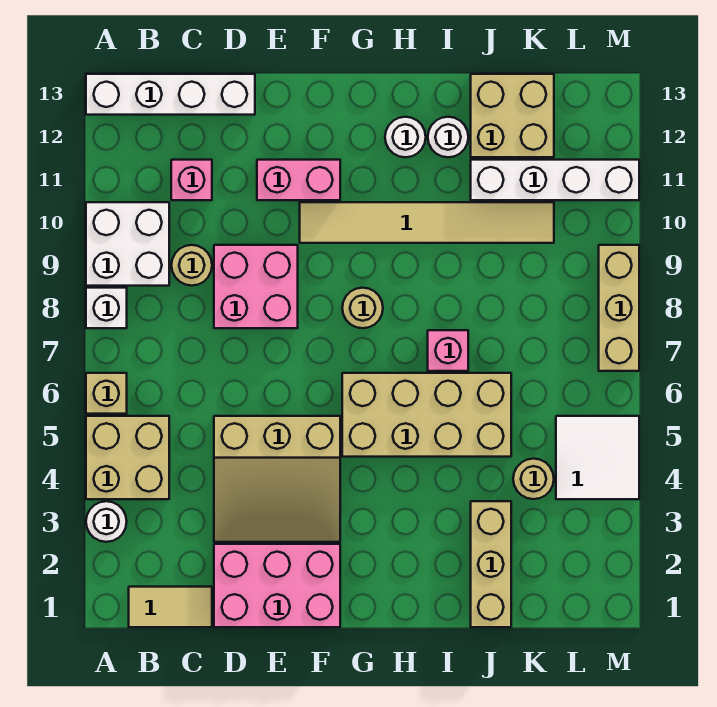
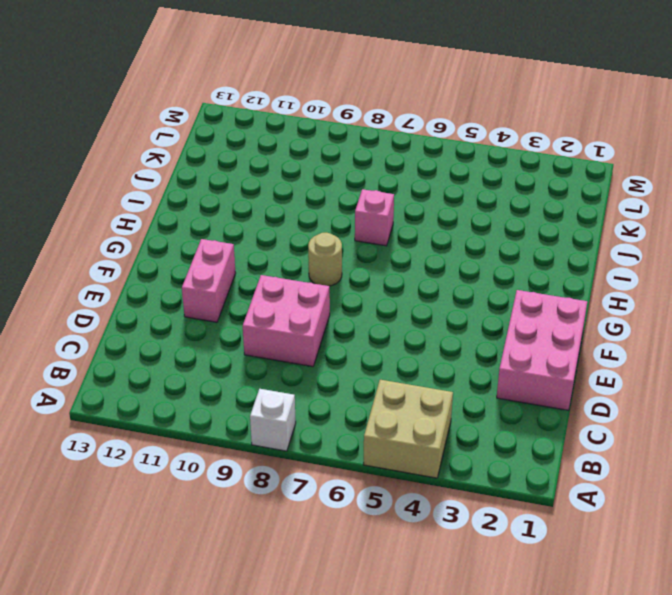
none -> white round brick A3 level 1
none -> tan brick A6 level 1
none -> white brick A9:B10 level 1

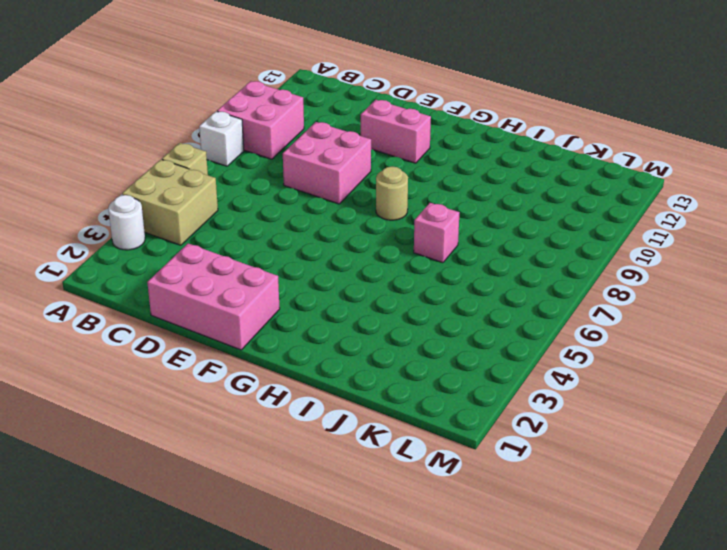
pink brick A9:B10 level 1 -> white brick A9:B10 level 1
none -> white brick A13:D13 level 1
none -> tan tile B1:C1 level 1
none -> tan round brick C9 level 1

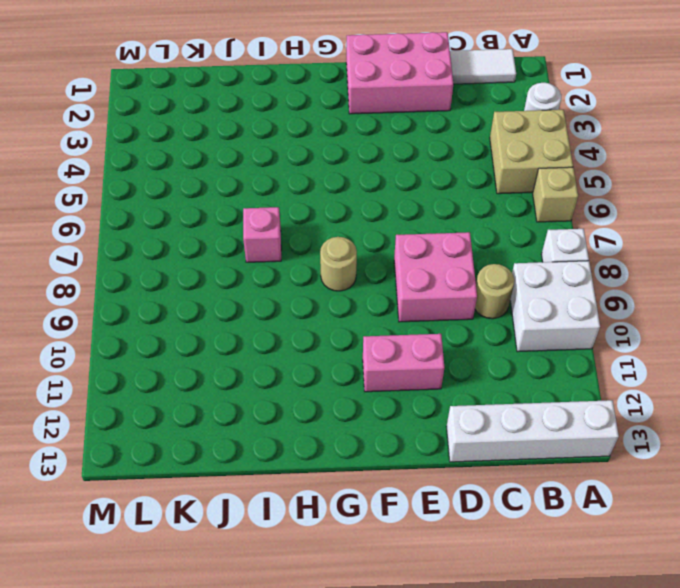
white tile B1:C1 level 1 -> tan tile B1:C1 level 1
none -> pink brick C11 level 1
none -> tan slope D3:F5 level 1 top 5
none -> tan tile F10:K10 level 1

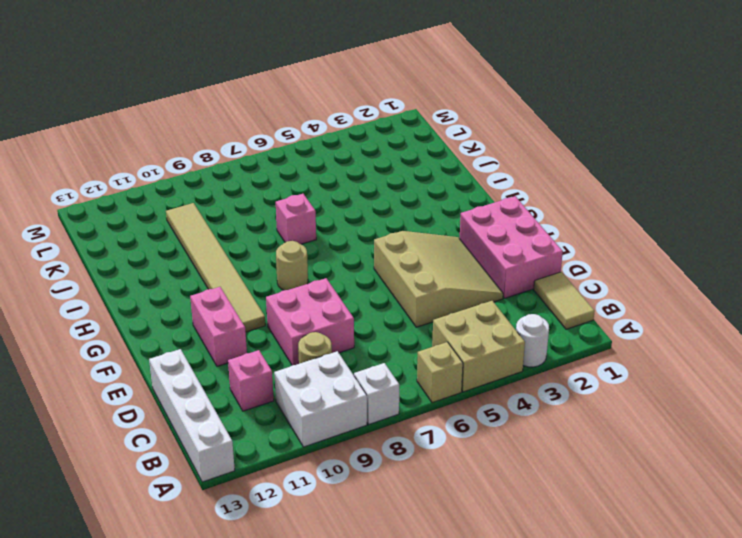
none -> tan brick G5:J6 level 1
none -> white round brick H12 level 1
none -> white round brick I12 level 1

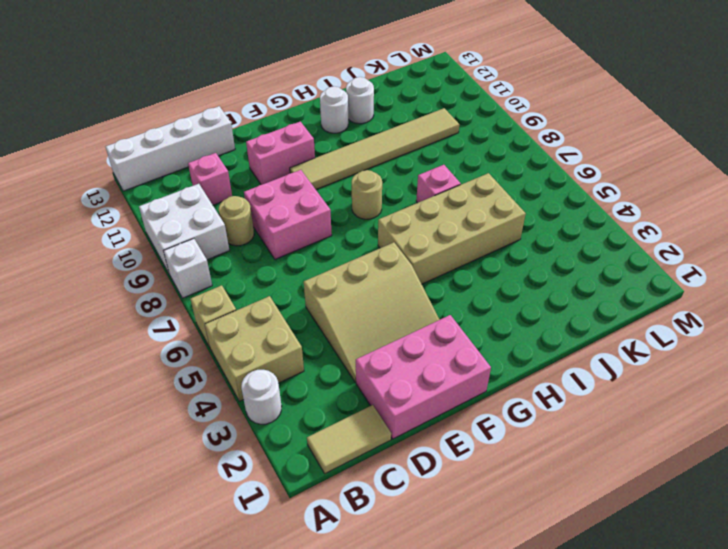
none -> tan brick J1:J3 level 1
none -> white brick J11:M11 level 1
none -> tan brick J12:K13 level 1

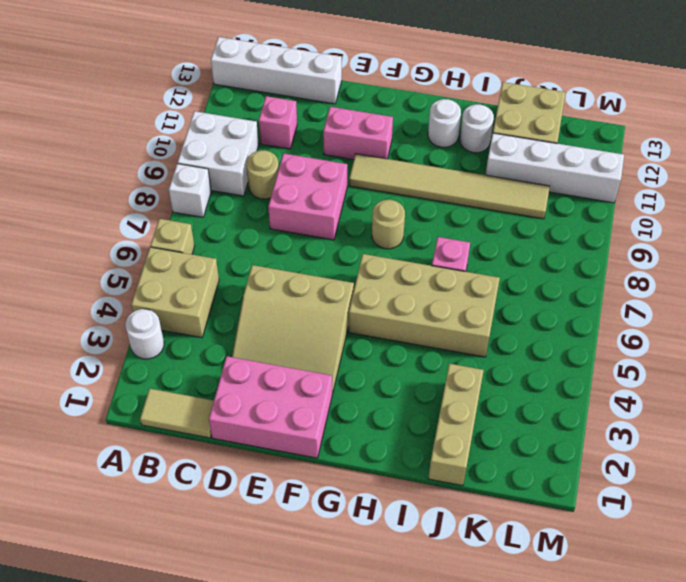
none -> tan round brick K4 level 1
none -> white tile L4:M5 level 1
none -> tan brick M7:M9 level 1

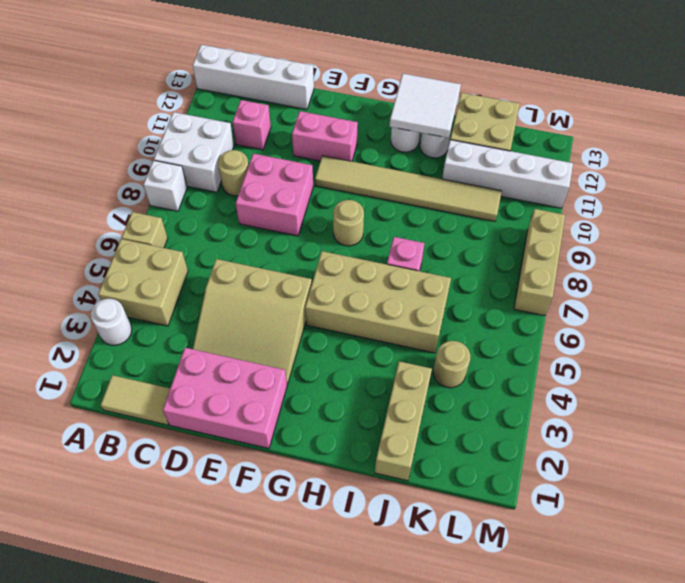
white tile H12:I13 level 2 -> white tile L4:M5 level 1

